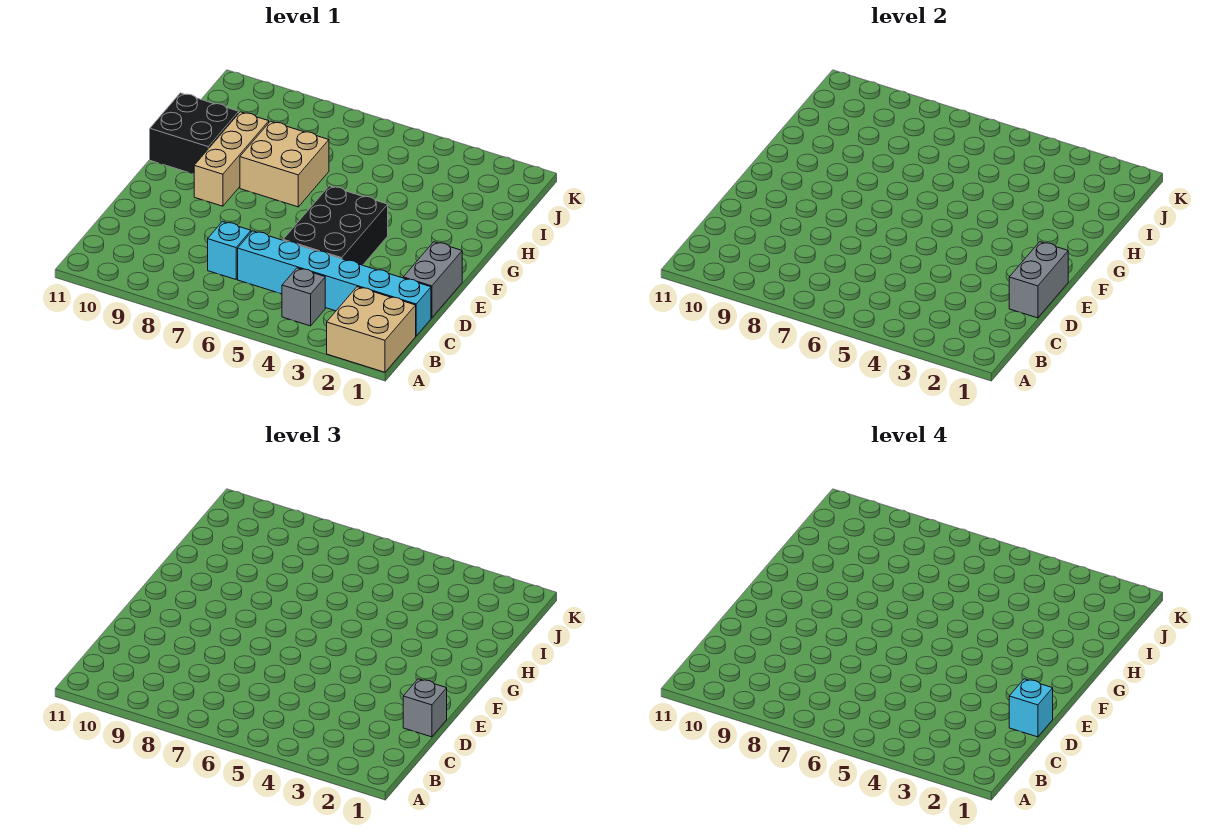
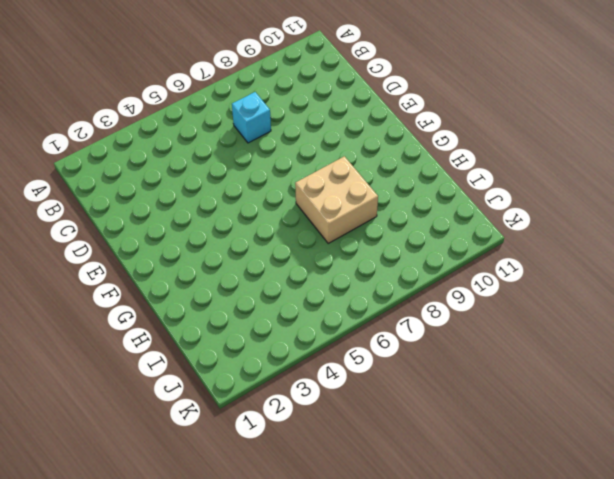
none -> tan brick A1:B2 level 1
none -> grey brick B4 level 1
none -> cyan brick C1:C6 level 1

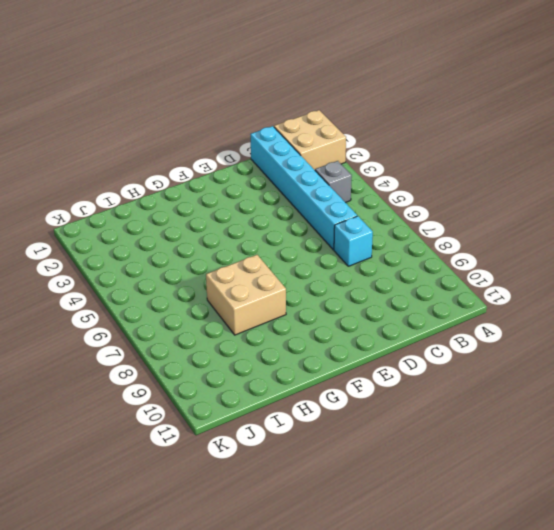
none -> grey brick D1:E1 level 1
none -> black brick D4:F5 level 1
none -> tan brick F9:H9 level 1

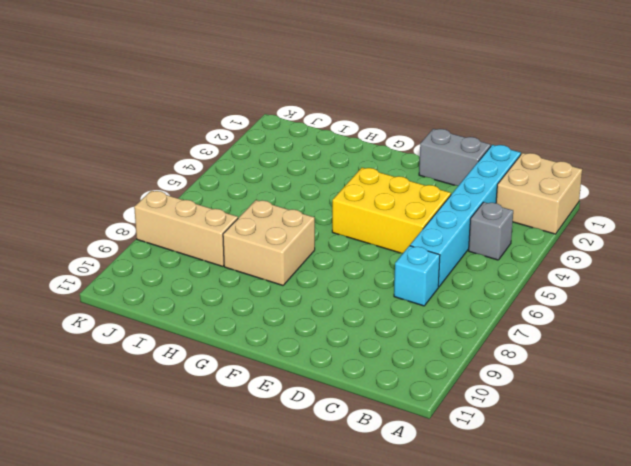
yellow brick D4:F5 level 1 -> black brick D4:F5 level 1
tan brick I8:K8 level 1 -> tan brick F9:H9 level 1
none -> black brick G10:H11 level 1
none -> grey brick D1:E1 level 2
none -> grey brick D1 level 3

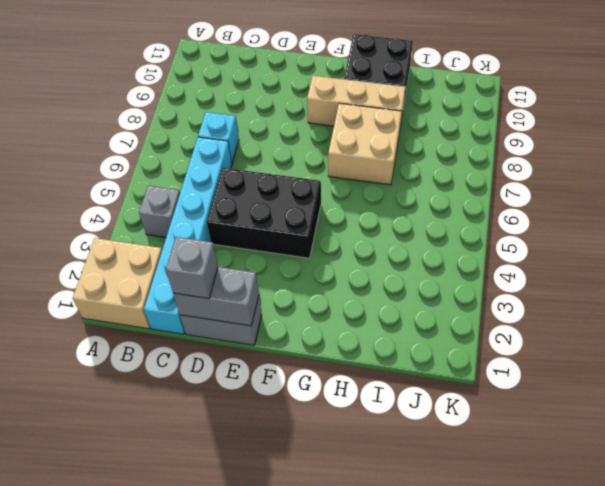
none -> cyan brick D1 level 4

